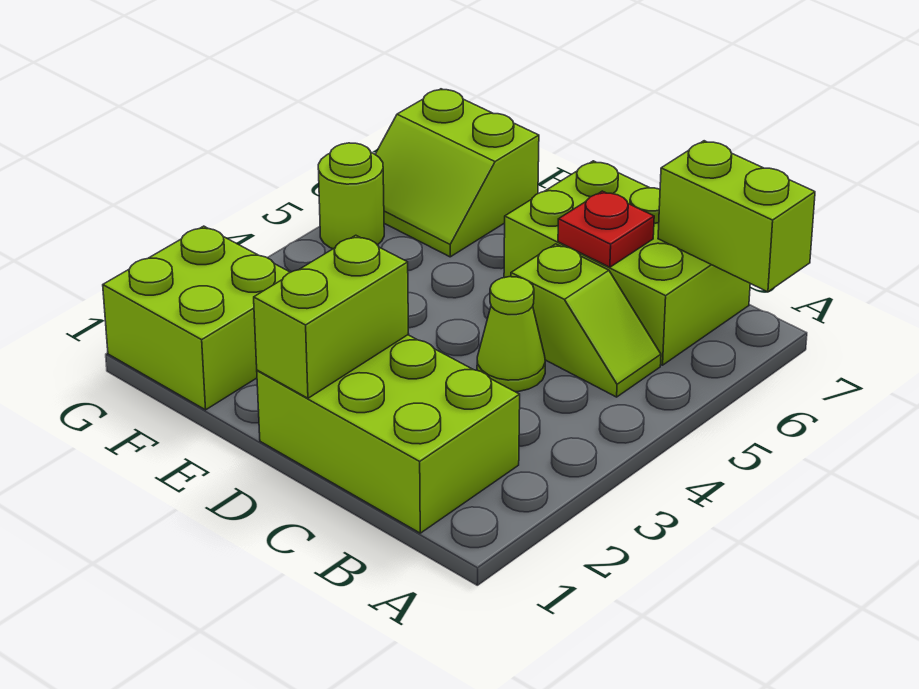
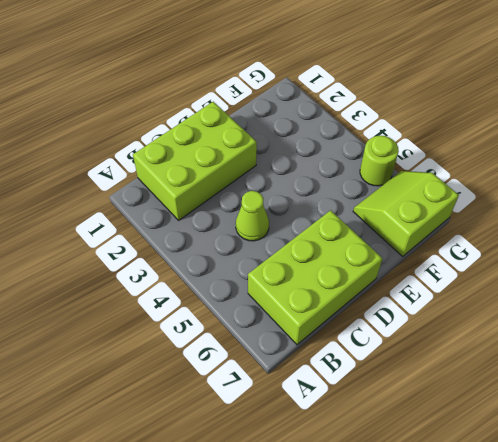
none -> lime slope B5:C5 level 1 top C
none -> lime brick F1:G2 level 1

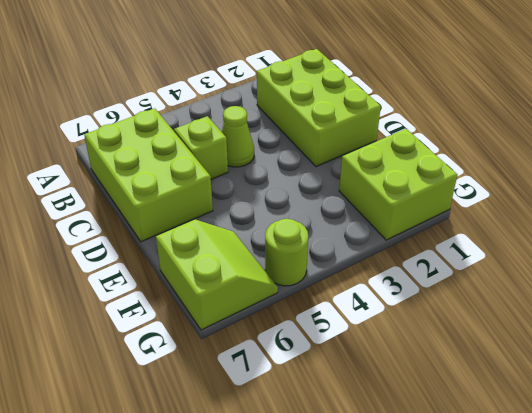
none -> lime brick A7:B7 level 2
none -> red plate C6 level 2

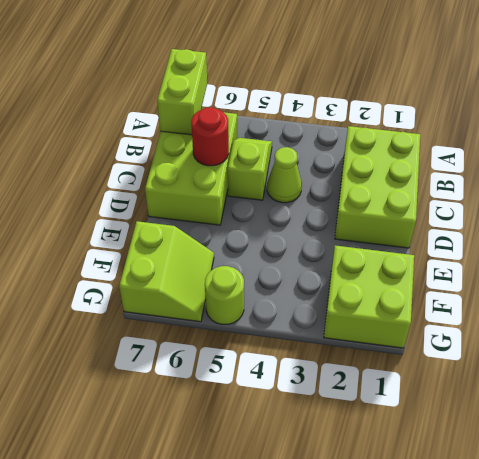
red round brick C6 level 2 -> red plate C6 level 2
none -> lime brick D1:D2 level 2

